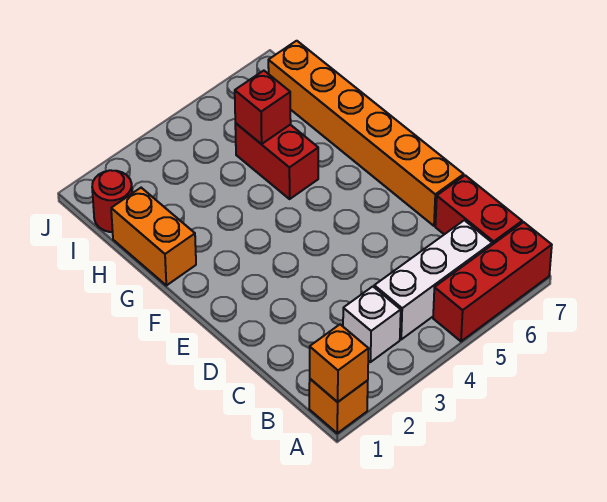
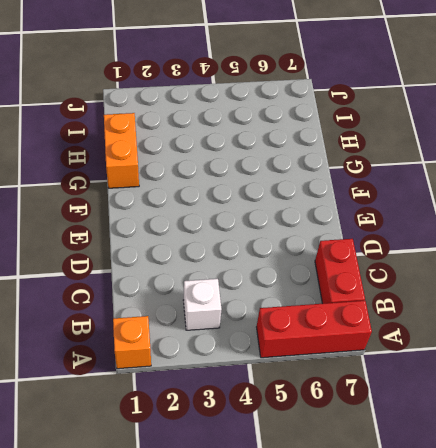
none -> white brick B4:B6 level 1
none -> orange brick D7:I7 level 1

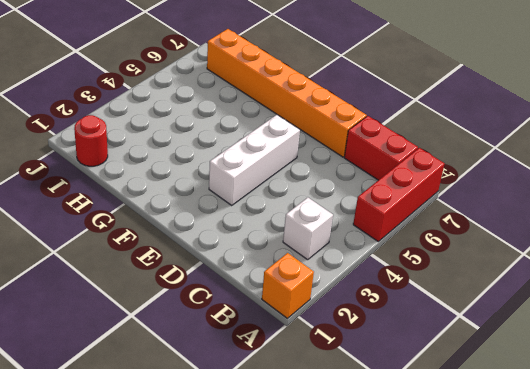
white brick E3:E5 level 1 -> white brick B4:B6 level 1
none -> orange brick G1:H1 level 1
none -> red brick G5:H5 level 1

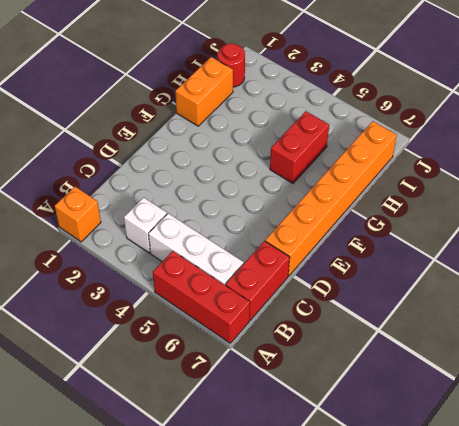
none -> orange brick A1 level 2
none -> red brick H5 level 2

